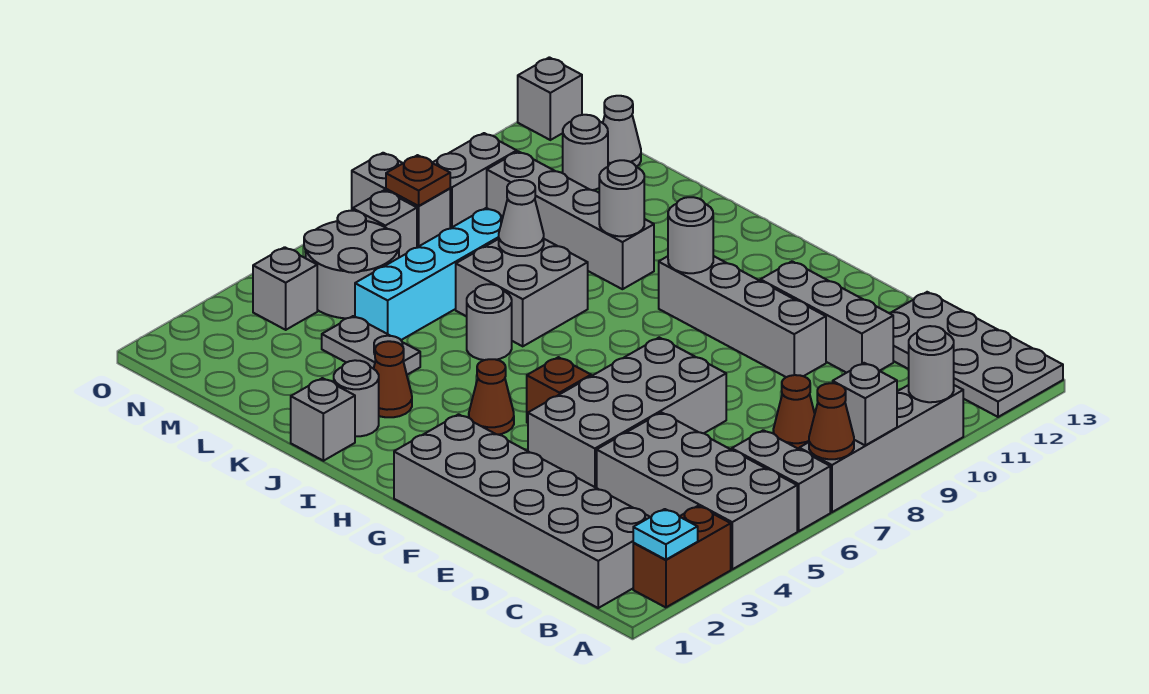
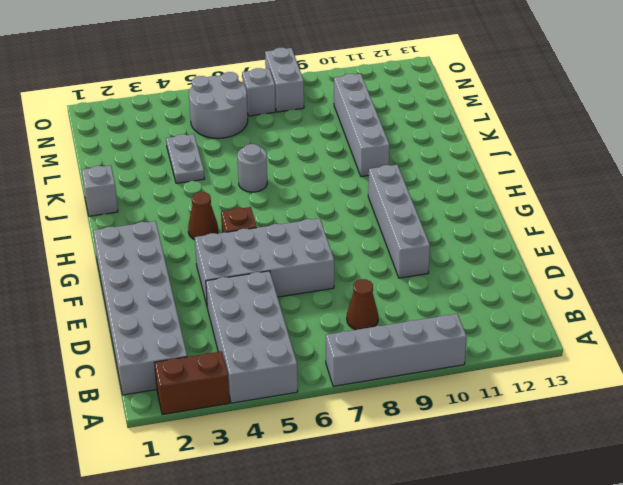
none -> grey brick A6:B6 level 1
none -> grey plate A12:D13 level 1
none -> grey brick D11:F11 level 1
none -> grey round brick J2 level 1

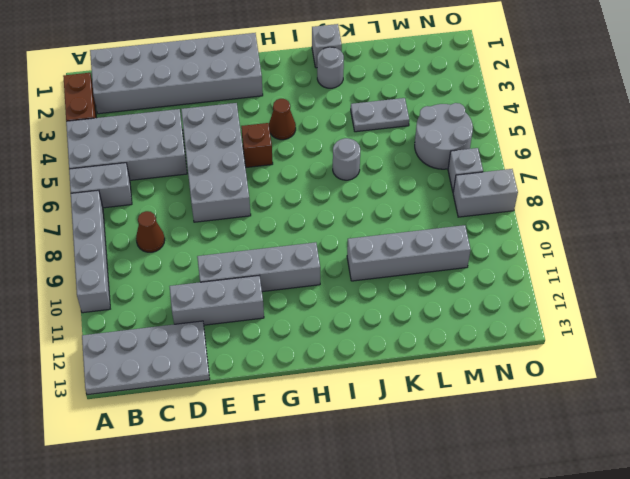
none -> brown cone J3 level 1
none -> grey brick J7:K8 level 1
none -> cyan brick L5:L8 level 1
none -> grey round brick M12 level 1

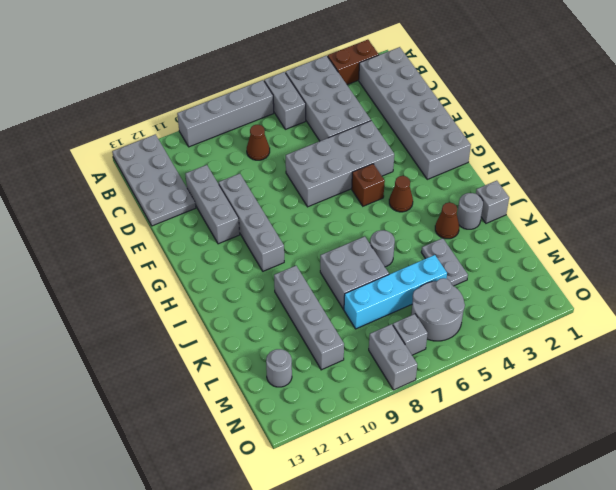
none -> grey cone M13 level 1
none -> grey brick N4 level 1
none -> grey brick N9:N10 level 1
none -> grey brick O13 level 1

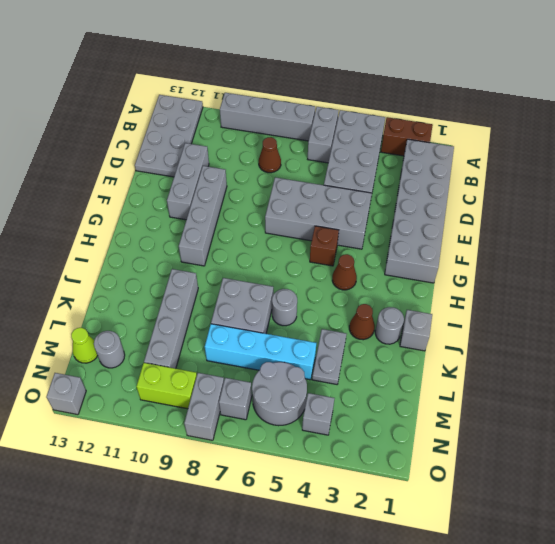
lime cone M13 level 1 -> grey cone M13 level 1
lime brick N9:N10 level 1 -> grey brick N9:N10 level 1
none -> cyan plate A2 level 2
none -> brown cone A7 level 2
none -> grey brick A8 level 2
none -> grey round brick A10 level 2

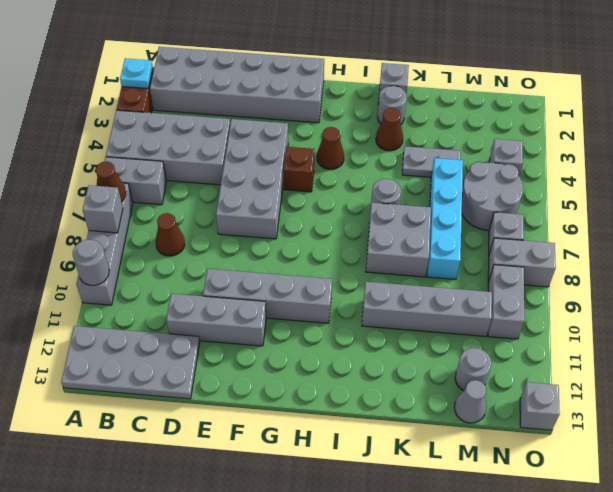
none -> grey round brick H10 level 2
none -> grey round brick J10 level 2
none -> grey cone K8 level 2
none -> brown plate N8 level 2

